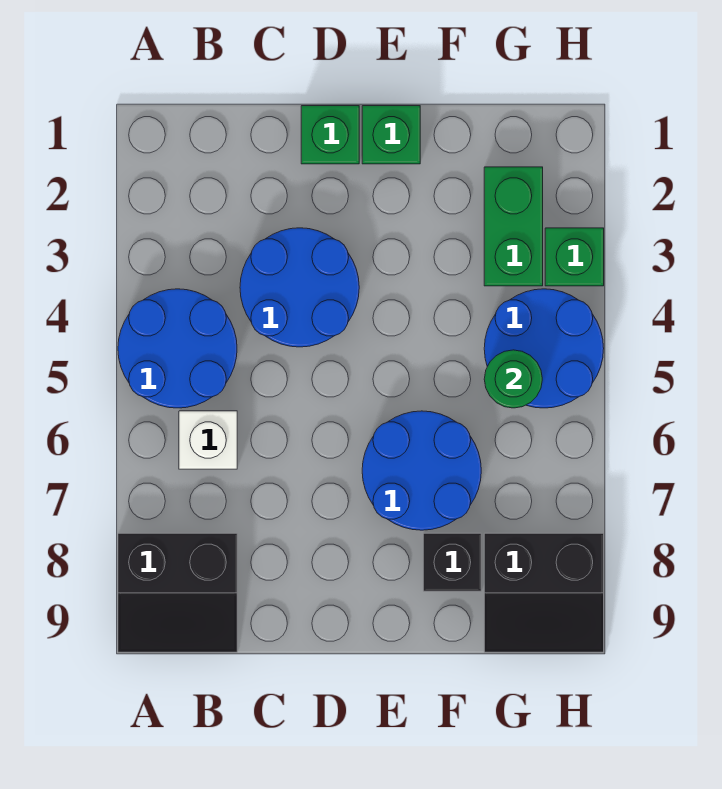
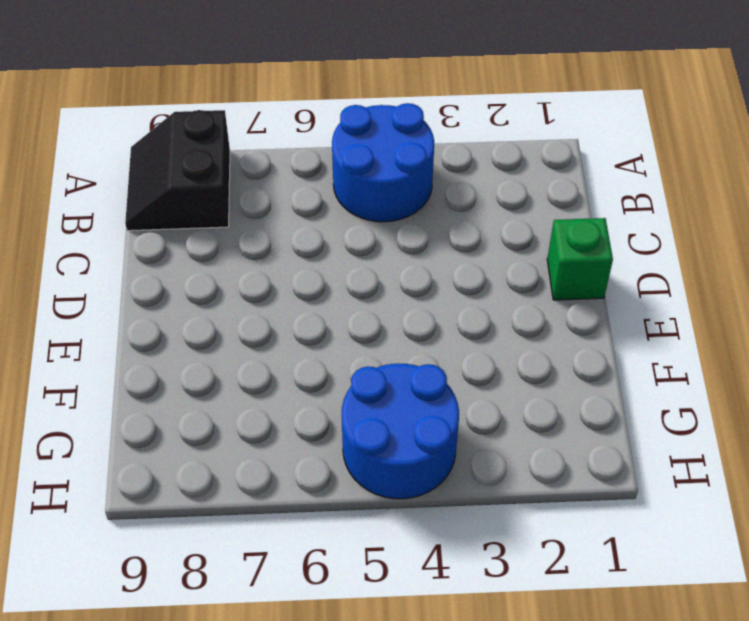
none -> white brick B6 level 1
none -> blue round brick C3:D4 level 1
none -> green brick E1 level 1

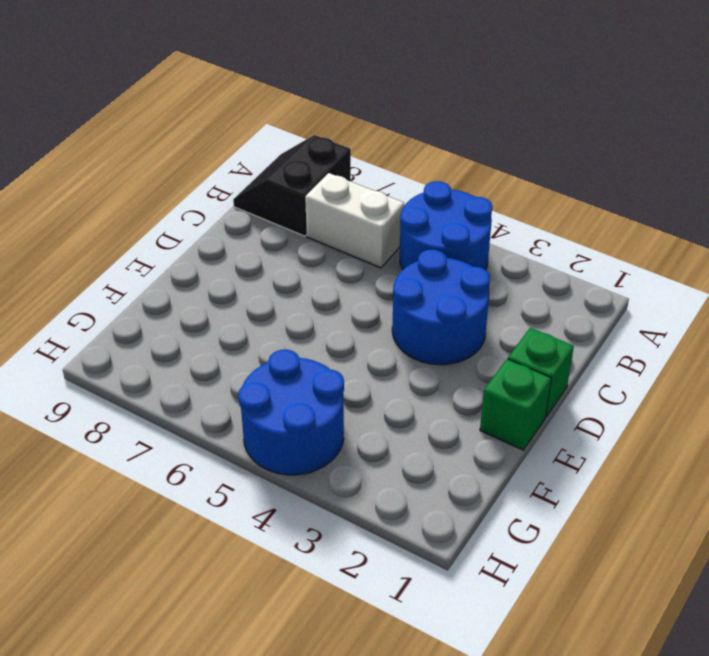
white brick B6:B7 level 1 -> white brick B6 level 1
none -> blue round brick E6:F7 level 1
none -> black brick F8 level 1
none -> green brick G2:G3 level 1

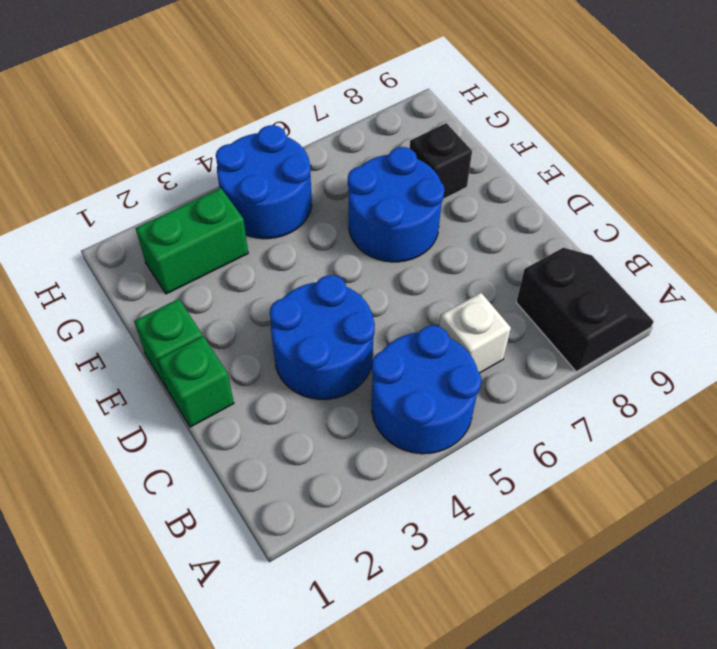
none -> black slope G8:H9 level 1 top 8
none -> green brick H3 level 1
none -> green round brick G5 level 2

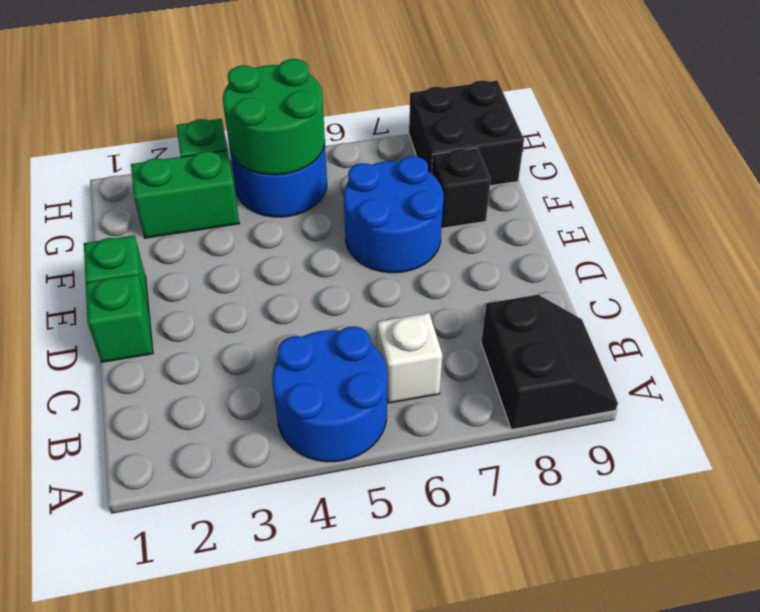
green round brick G4:H5 level 2 -> green round brick G5 level 2
black brick G8:H9 level 1 -> black slope G8:H9 level 1 top 8
none -> blue round brick C3:D4 level 1

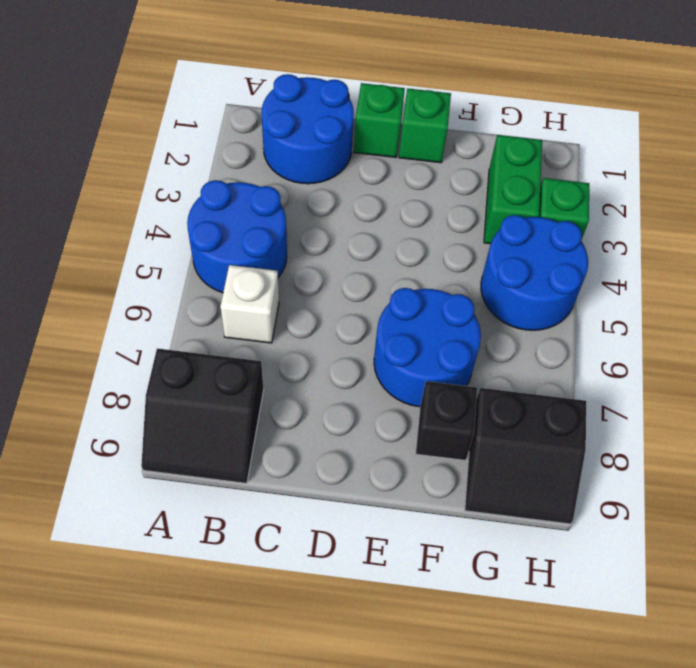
blue round brick B1:C2 level 1 -> blue round brick C3:D4 level 1
none -> green round brick G5 level 2

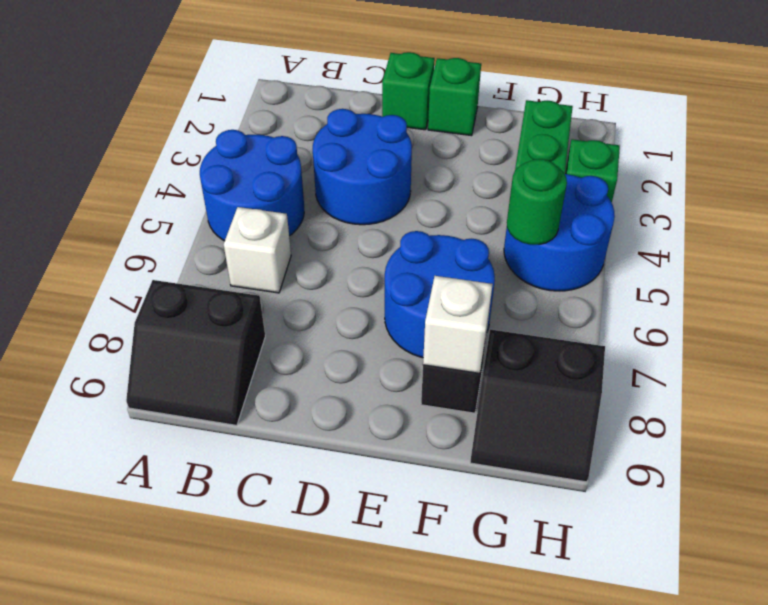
white brick F8 level 2 -> none

